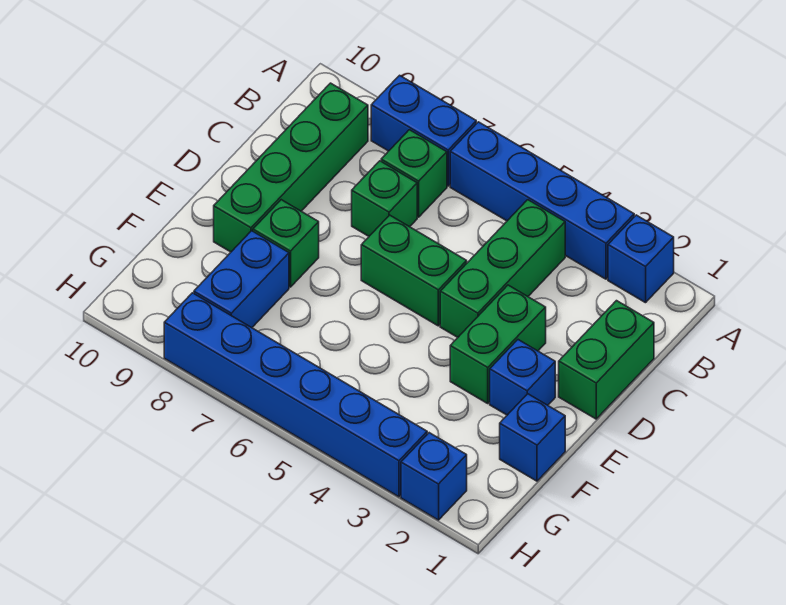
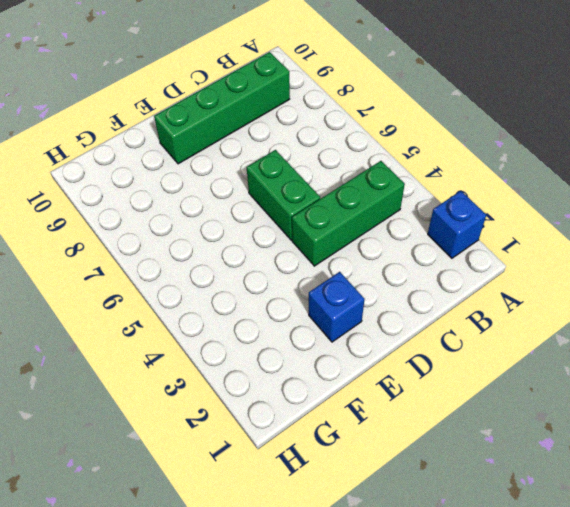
none -> blue brick A3:A6 level 1
none -> blue brick A7:A8 level 1
none -> green brick B7 level 1

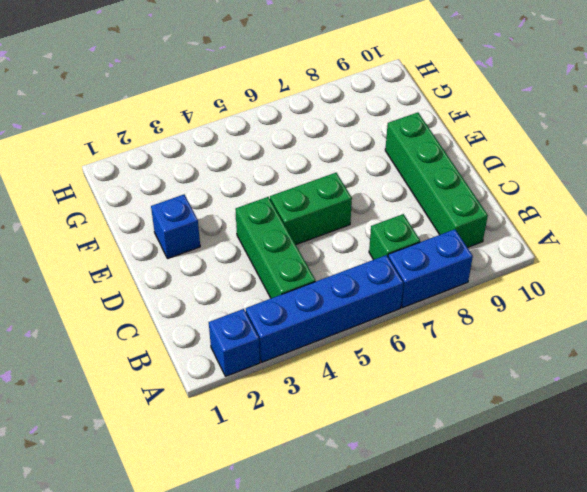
none -> green brick C1:D1 level 1
none -> green brick C7 level 1
none -> green brick D3:E3 level 1

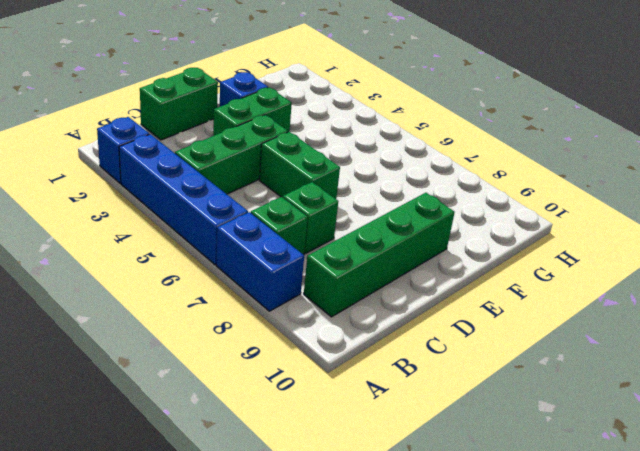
none -> green brick E8 level 1
none -> blue brick F1 level 1
none -> blue brick F8:G8 level 1

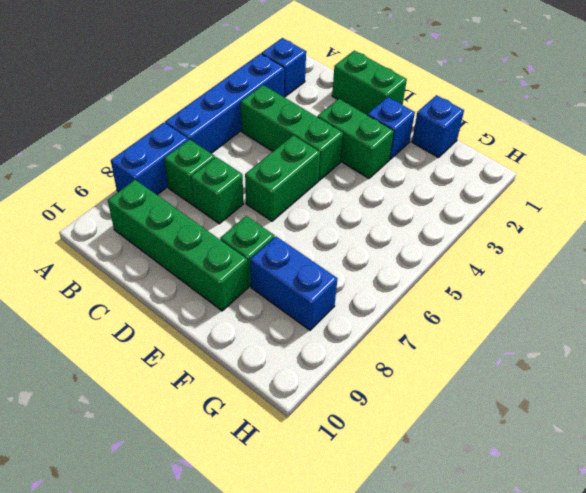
none -> blue brick H2 level 1
none -> blue brick H3:H8 level 1

